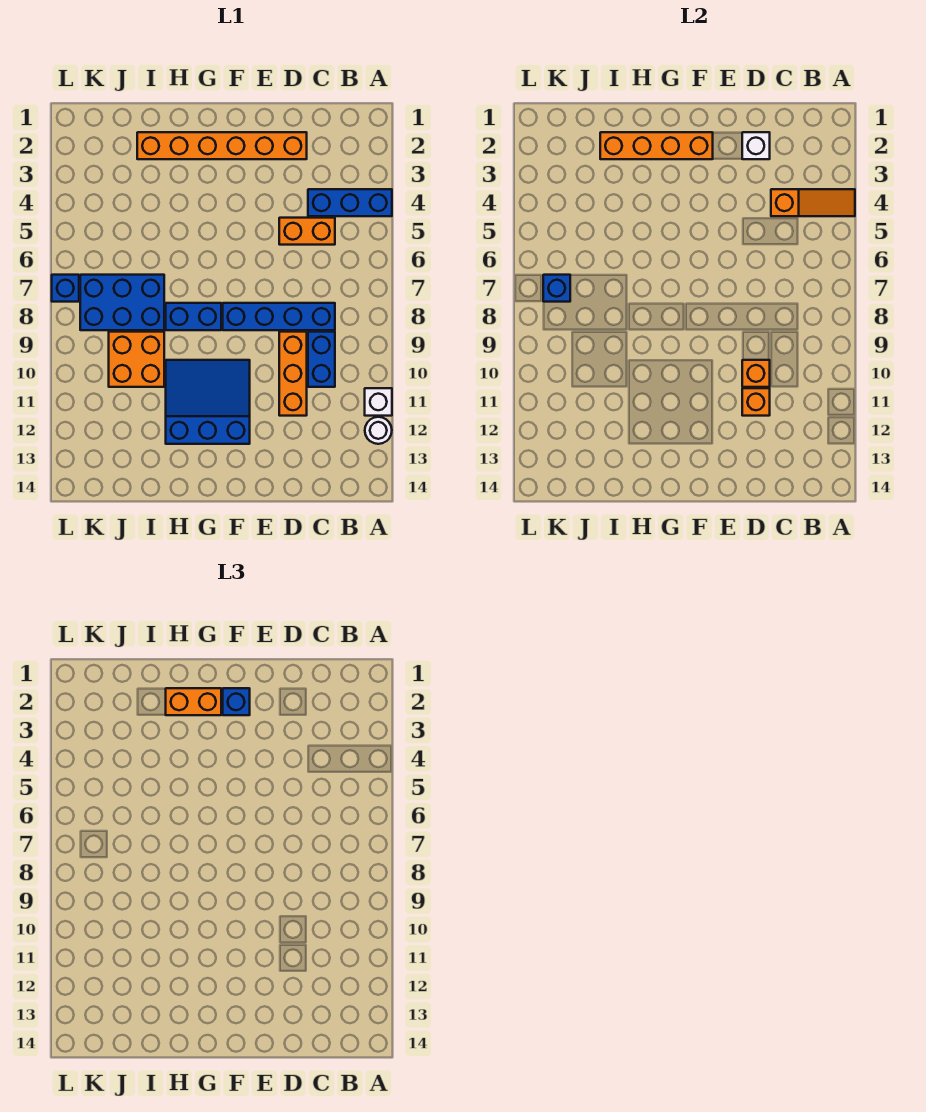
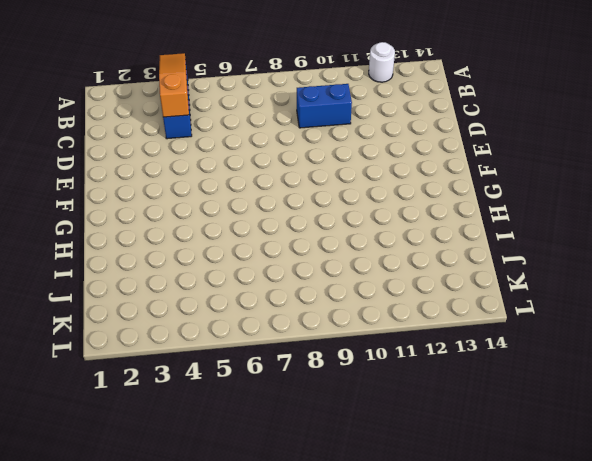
none -> white brick A11 level 1
none -> orange brick C5:D5 level 1
none -> blue brick C8:F8 level 1

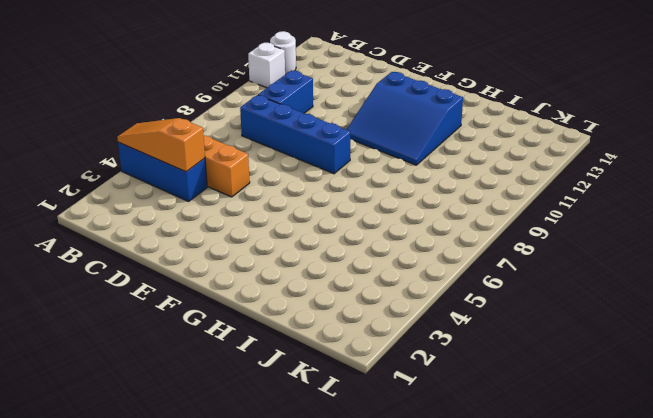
none -> orange brick D2:I2 level 1
none -> orange brick D9:D11 level 1
none -> blue brick G8:H8 level 1

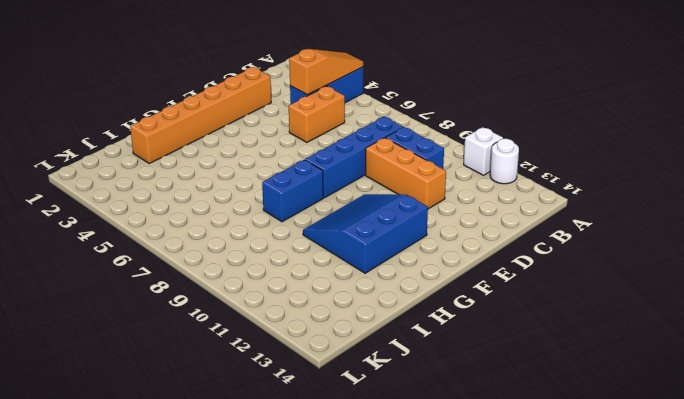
none -> blue brick I7:K8 level 1
none -> orange brick I9:J10 level 1
none -> blue brick L7 level 1

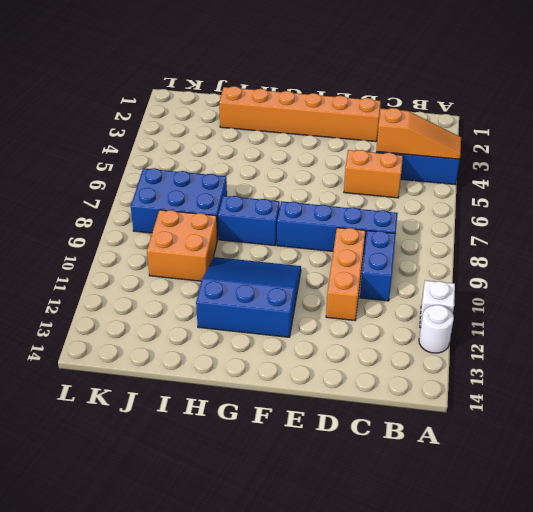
none -> blue brick L7 level 1
none -> white brick D2 level 2
none -> orange brick D10 level 2

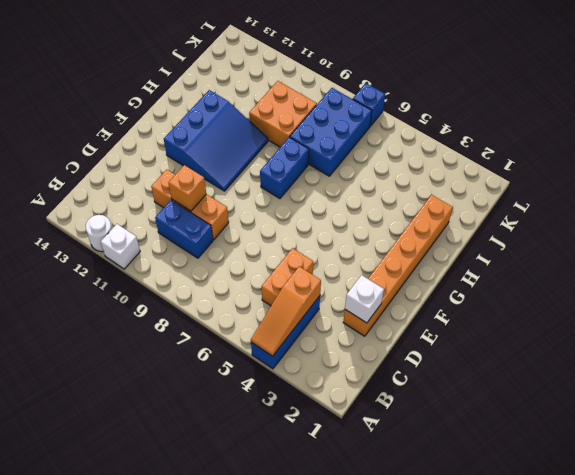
none -> blue brick C8:F8 level 1
none -> orange brick D11 level 2
none -> orange brick F2:I2 level 2

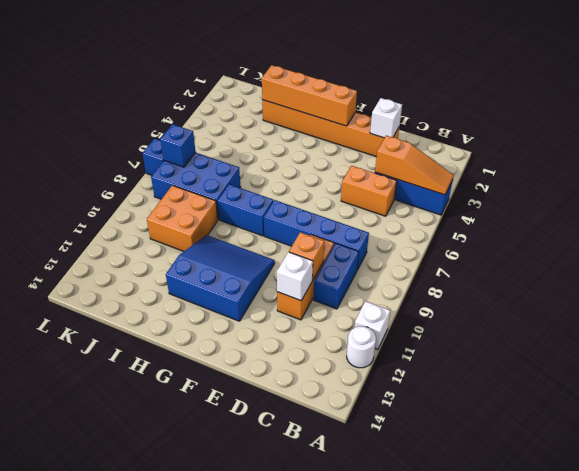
white brick D11 level 2 -> orange brick D11 level 2
none -> blue brick F2 level 3
none -> orange brick G2:H2 level 3

